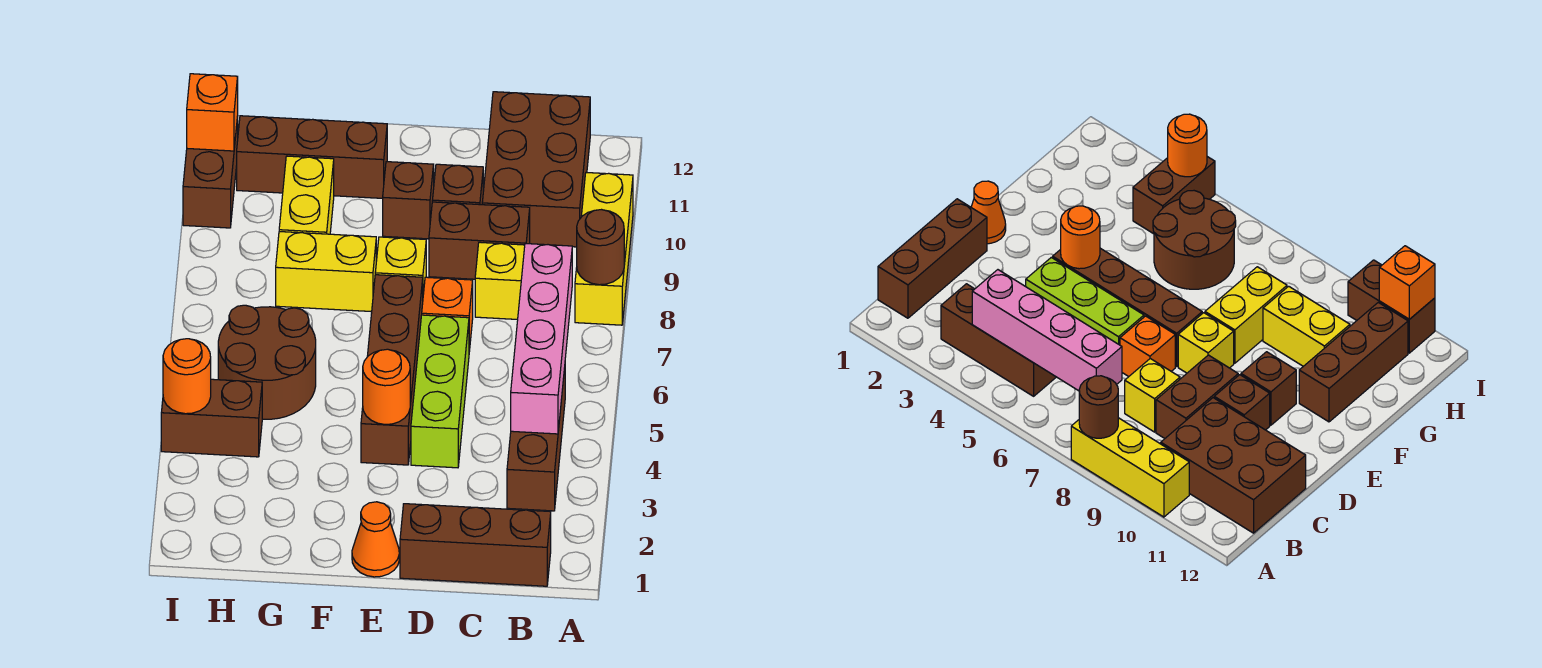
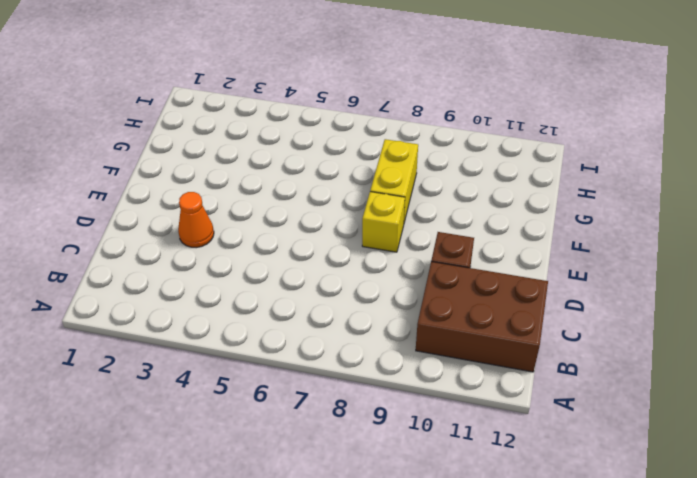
orange cone D3 level 1 -> orange cone E1 level 1
none -> yellow brick A8:A10 level 1
none -> brown brick B1:D1 level 1
none -> brown brick B3:B5 level 1

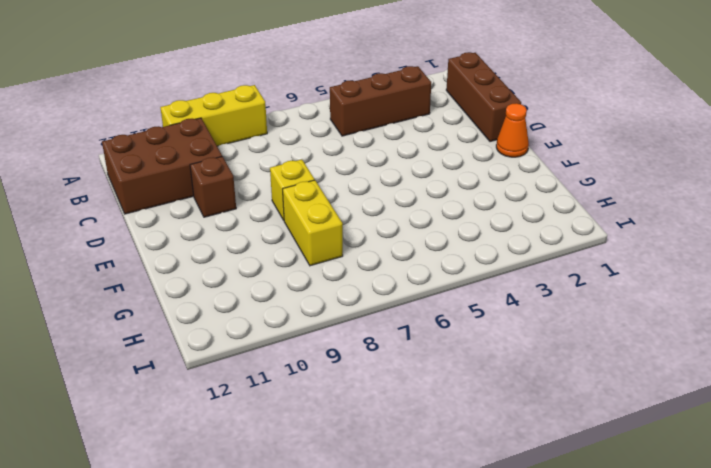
none -> yellow brick C8 level 1
none -> brown brick C9:D9 level 1
none -> lime brick D4:D6 level 1

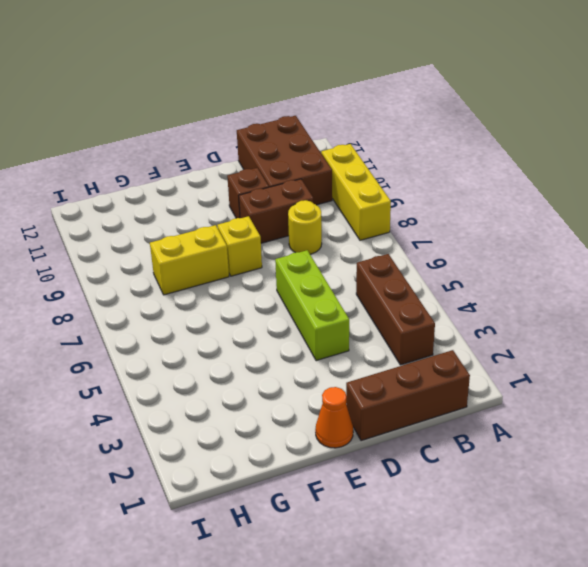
yellow round brick C8 level 1 -> yellow brick C8 level 1
none -> orange brick D7 level 1
none -> brown brick E4:E7 level 1
none -> brown brick E10 level 1

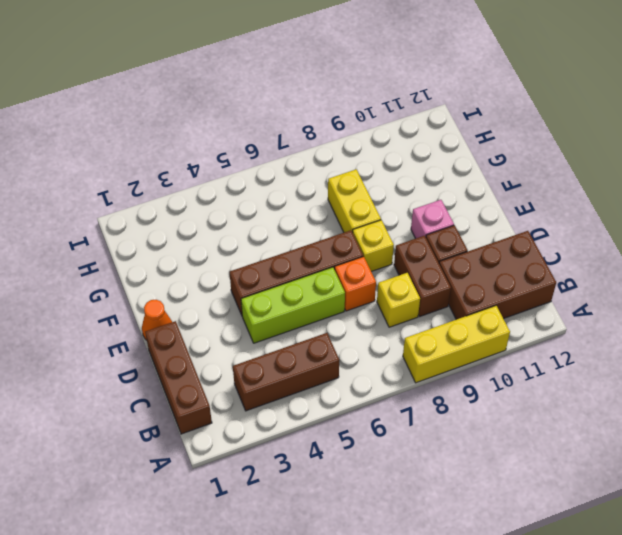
pink brick E10 level 1 -> brown brick E10 level 1
none -> brown brick F11:H11 level 1
none -> brown round brick G5:H6 level 1
none -> yellow brick G9:G10 level 1

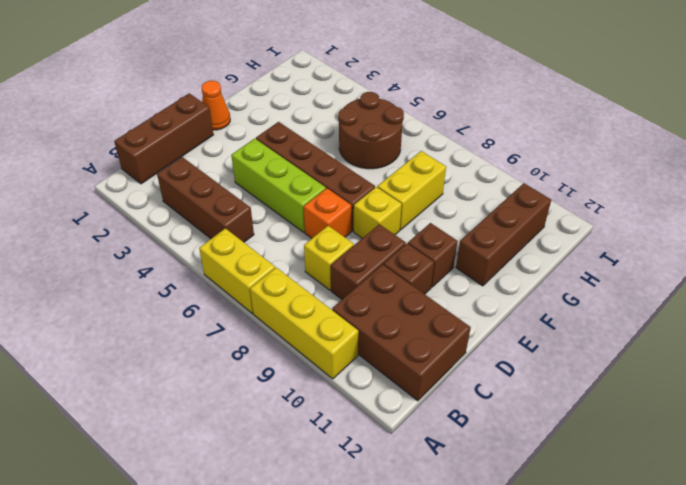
yellow brick A6:A7 level 1 -> yellow brick G9:G10 level 1
none -> brown brick H4:I4 level 1
none -> brown brick I10:I11 level 1
none -> brown round brick A8 level 2

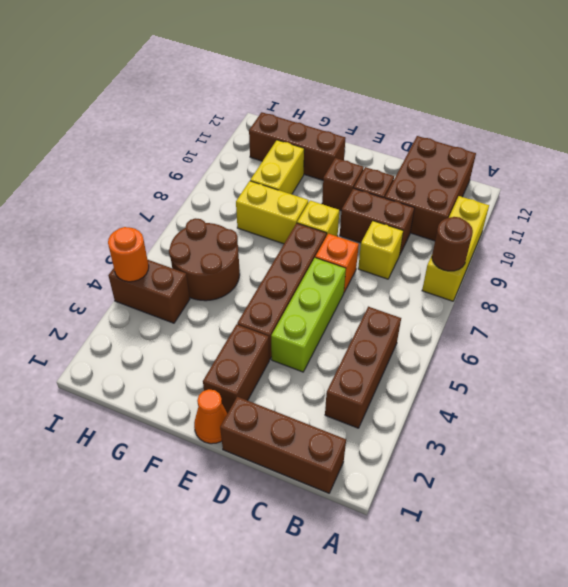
brown brick E2:E3 level 1 -> brown brick I10:I11 level 1
none -> pink brick B4:B7 level 2
none -> orange round brick E4 level 2
none -> orange brick I11 level 2

